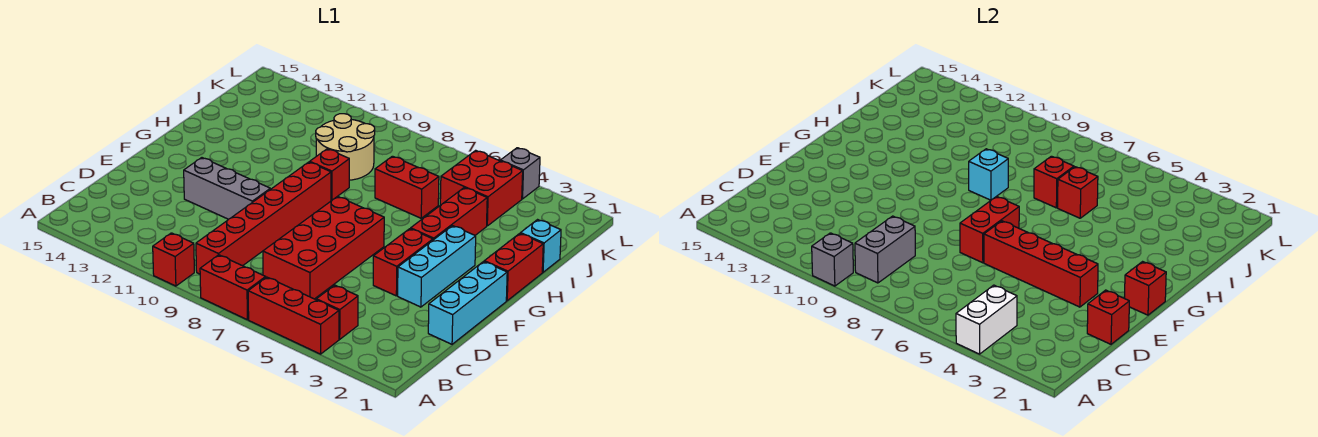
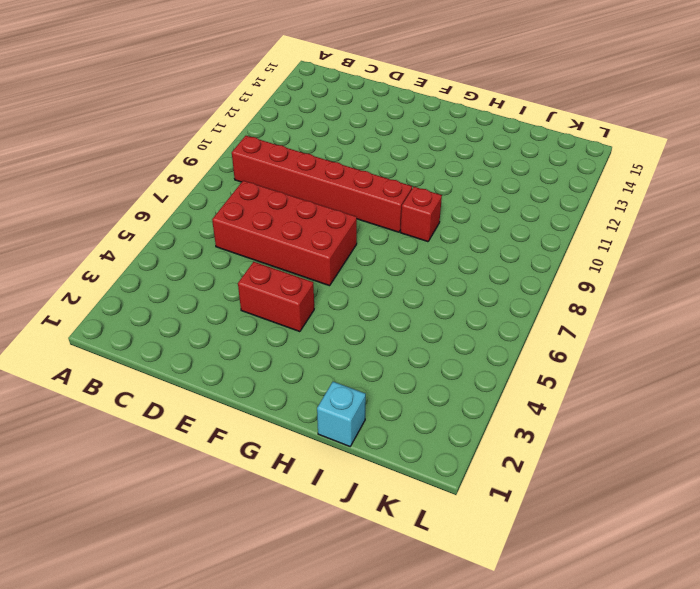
none -> red brick A4:A6 level 1
none -> red brick A7:A8 level 1
none -> red brick A10 level 1

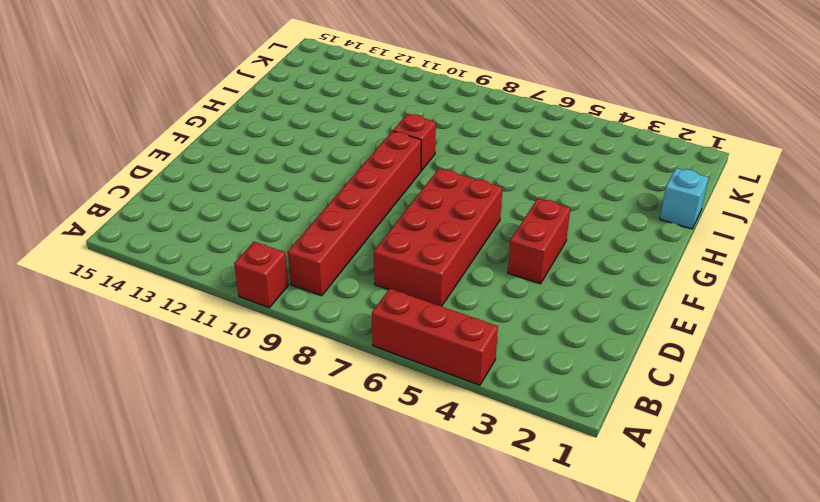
none -> red brick A7:A8 level 1
none -> red brick B4 level 1
none -> cyan brick D1:F1 level 1

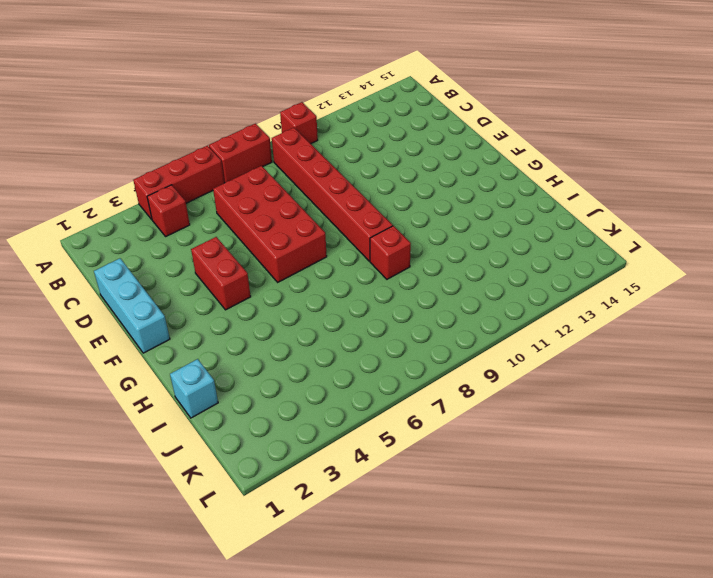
none -> cyan brick E3:G3 level 1
none -> grey brick E10:E12 level 1
none -> red brick G1:H1 level 1

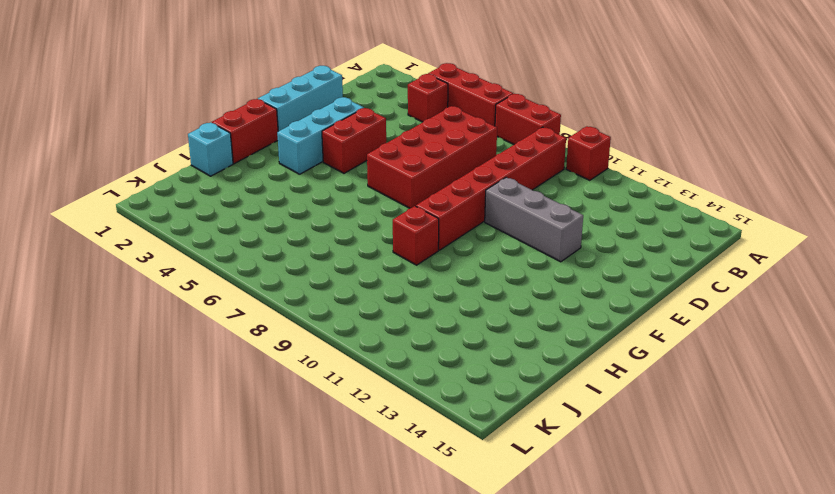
none -> red brick G4:I4 level 1
none -> red brick I6:I7 level 1
none -> tan round brick I9:J10 level 1

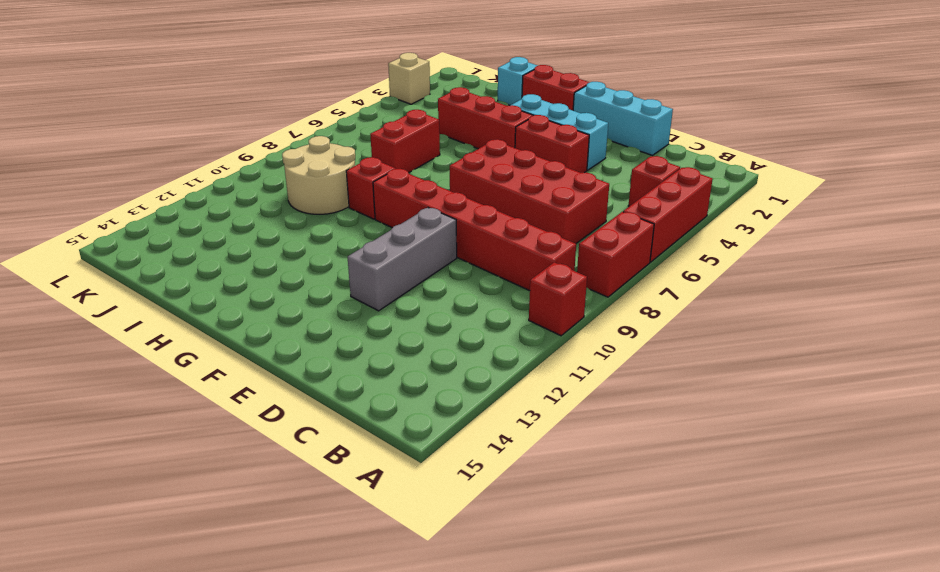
tan brick L3 level 1 -> none
none -> red brick J4:K5 level 1
none -> grey brick L4 level 1
none -> white brick A4:B4 level 2

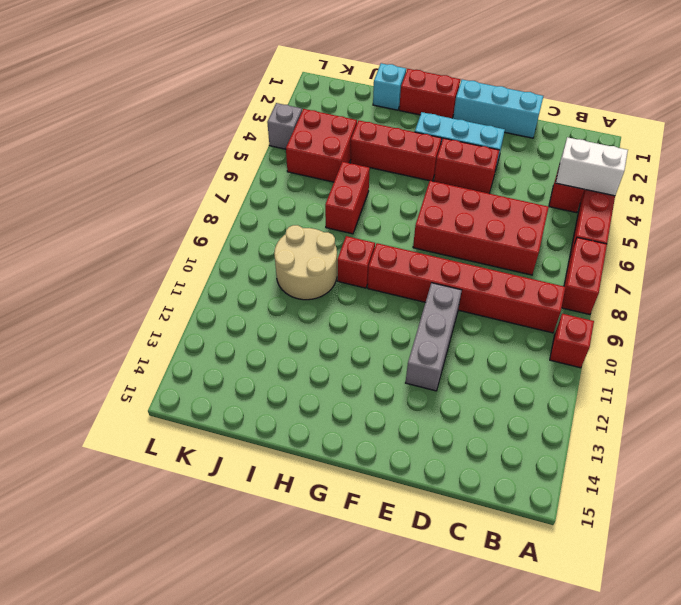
none -> grey brick A10 level 2
none -> grey brick B9:C9 level 2
none -> red brick D1 level 2

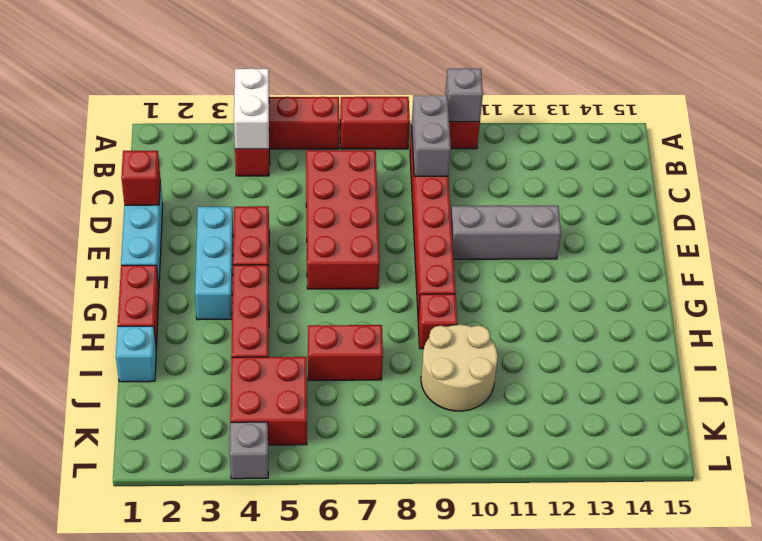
none -> red brick E3:E6 level 2
none -> red brick E7:F7 level 2
none -> red brick F1 level 2

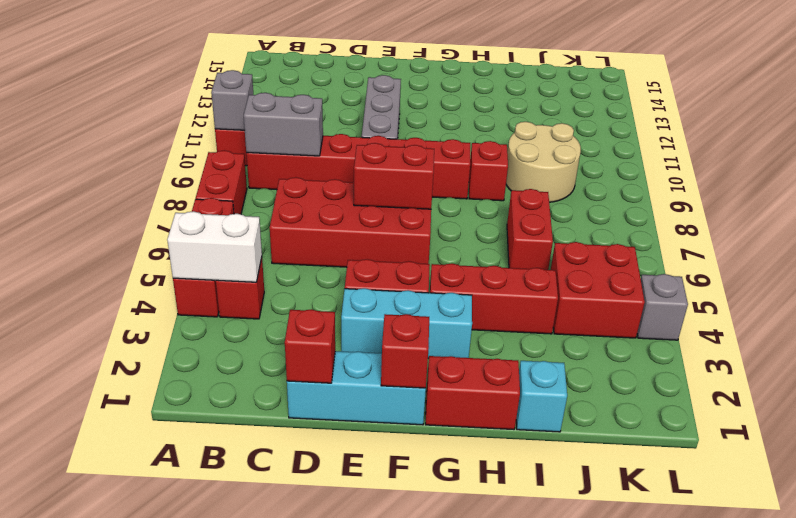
none -> red brick E3:E6 level 2
none -> cyan brick H9 level 2
none -> red brick I6 level 2

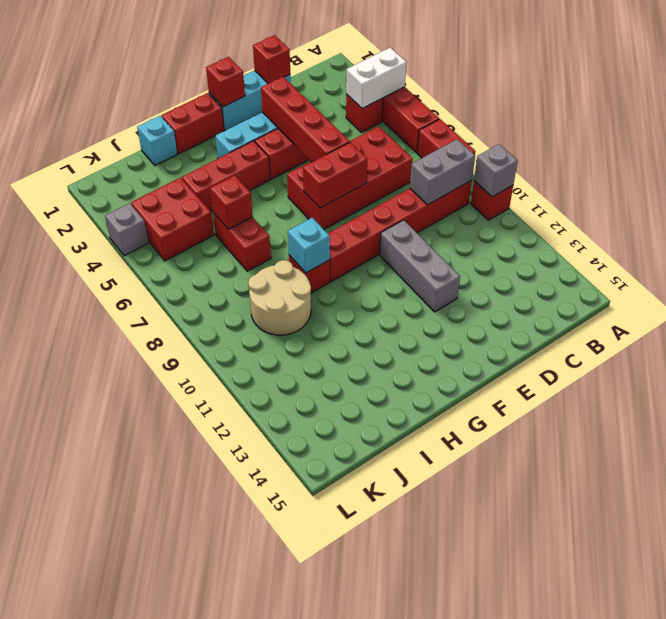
none -> red brick I7 level 2

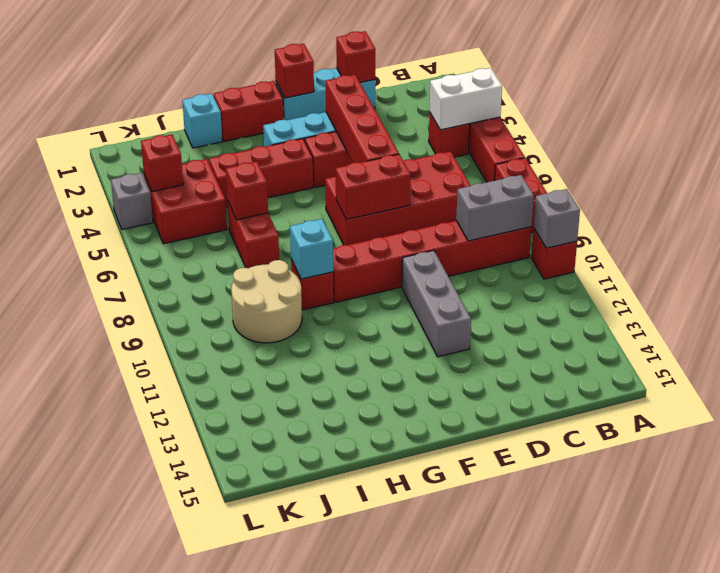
red brick K4 level 2 -> red brick I7 level 2

